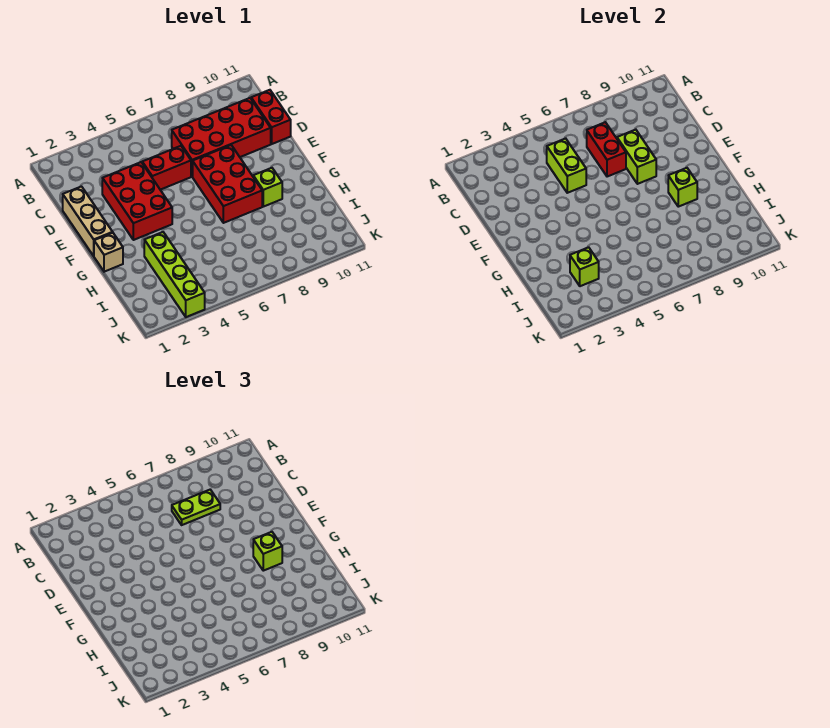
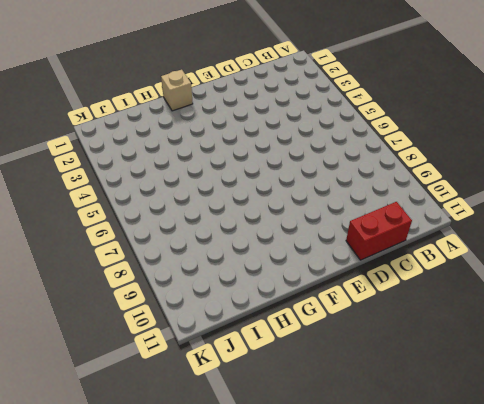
none -> red brick C7:D10 level 1
none -> tan brick D1:F1 level 1
none -> red brick D3:F4 level 1

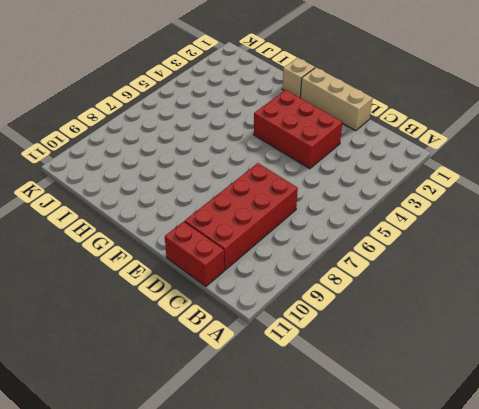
none -> red brick D5:D6 level 1
none -> red brick E7:G8 level 1
none -> lime brick G9 level 1

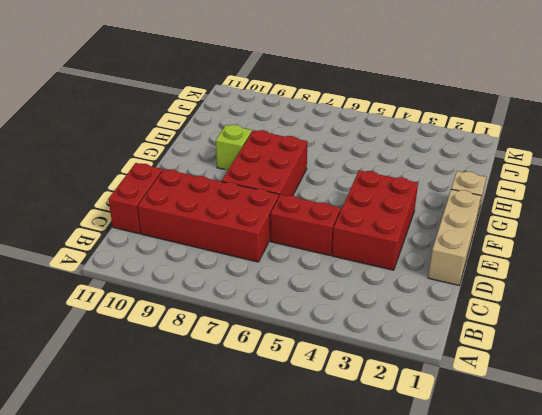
none -> lime brick H3:K3 level 1
none -> lime brick C5:D5 level 2
none -> red brick C7:D7 level 2

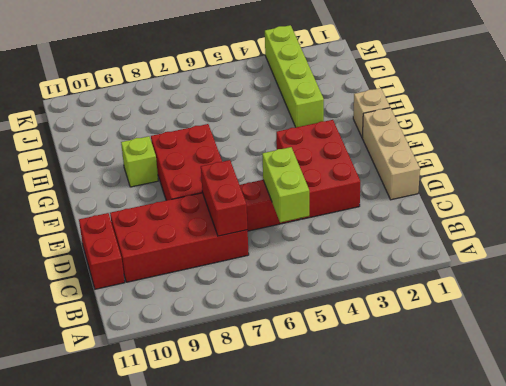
none -> lime brick D8:E8 level 2
none -> lime brick G9 level 2
none -> lime brick I3 level 2

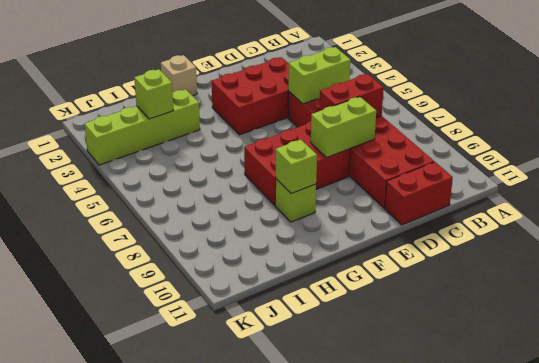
none -> tan brick D1:F1 level 1
none -> lime plate C7:C8 level 3
none -> lime brick G9 level 3

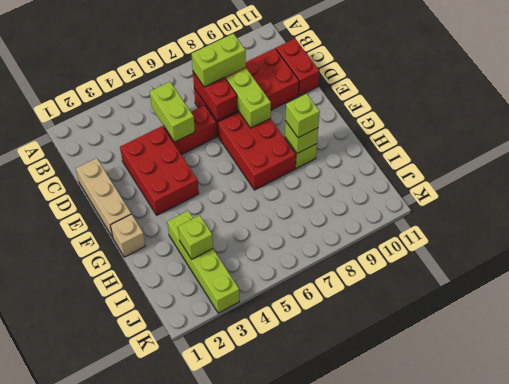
lime brick C7:C8 level 3 -> lime plate C7:C8 level 3

